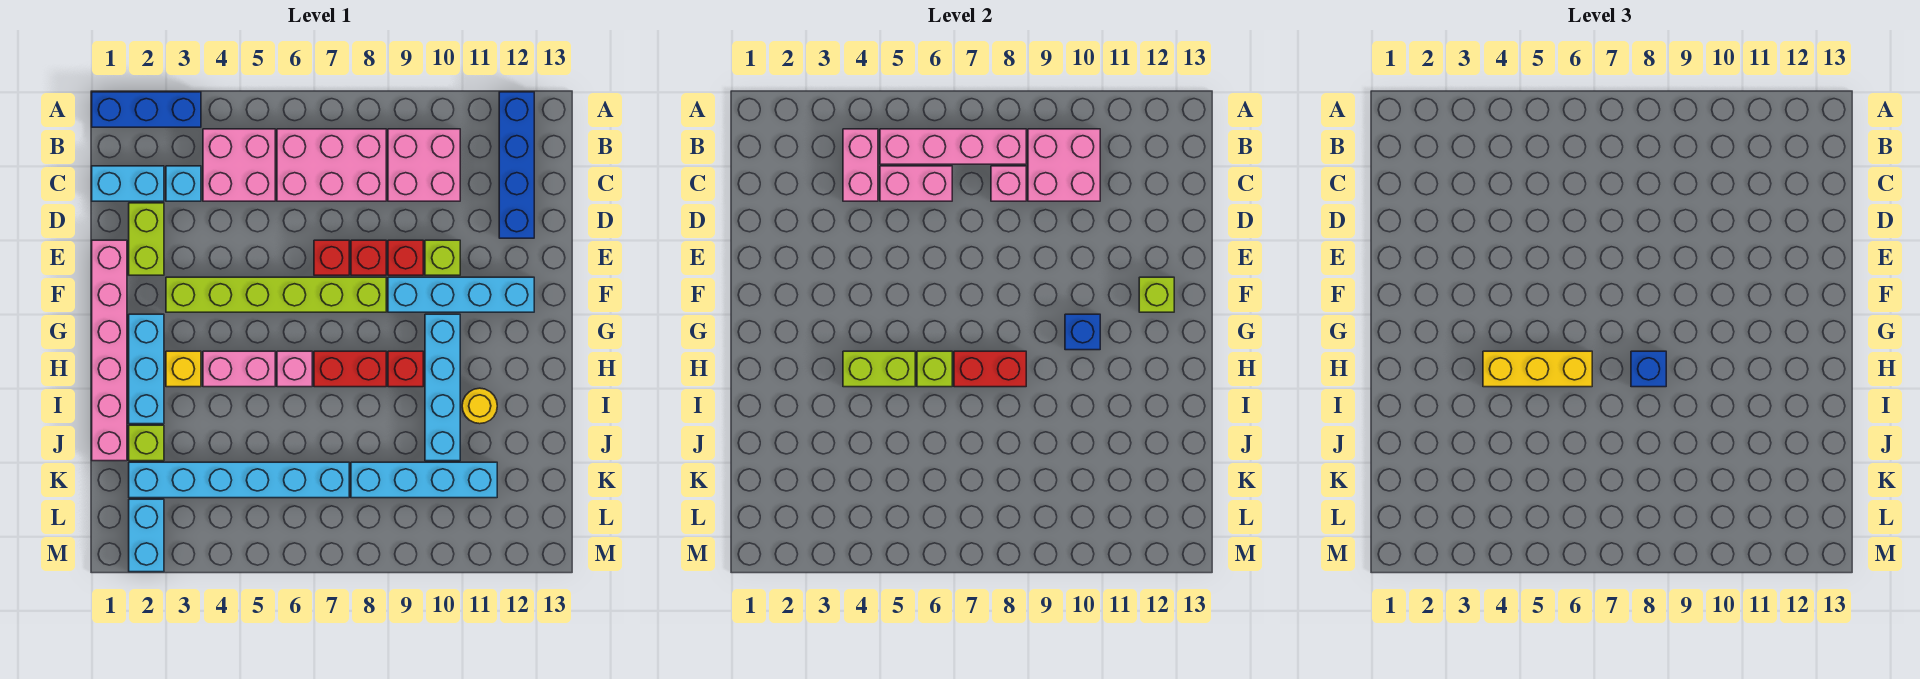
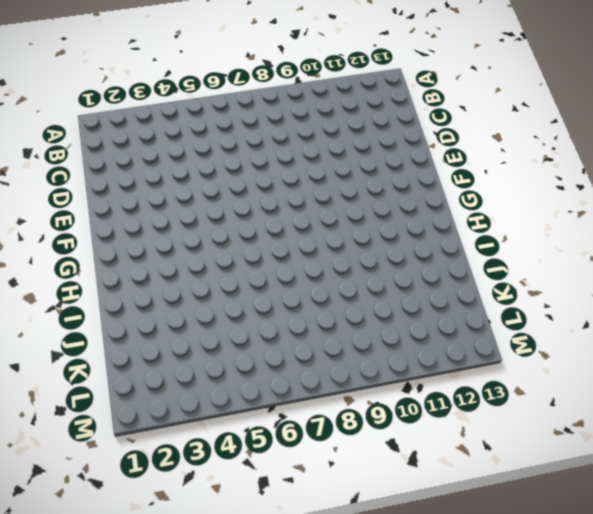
none -> blue brick A1:A3 level 1
none -> blue brick A12:D12 level 1
none -> pink brick B4:C5 level 1
none -> pink brick B6:C8 level 1

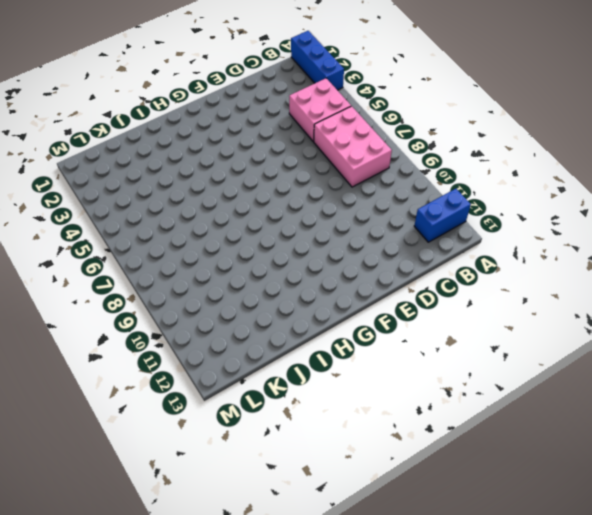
blue brick A12:B12 level 1 -> blue brick A12:D12 level 1
none -> pink brick B9:C10 level 1
none -> cyan brick C1:C2 level 1
none -> cyan brick C3 level 1
none -> lime brick D2:E2 level 1

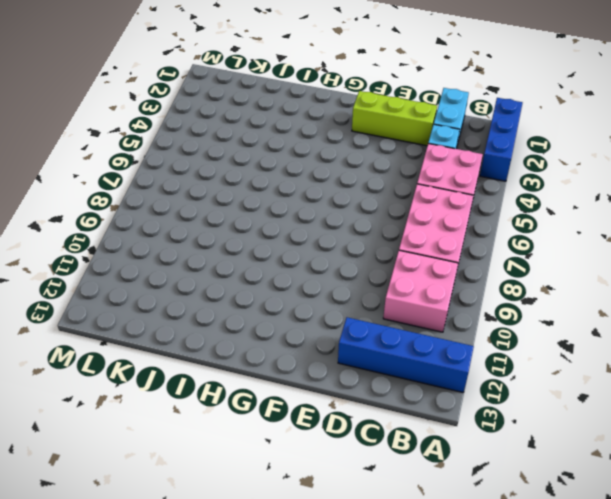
lime brick D2:F2 level 1 -> lime brick D2:E2 level 1
none -> pink brick E1:J1 level 1
none -> red brick E7 level 1
none -> red brick E8 level 1
none -> red brick E9 level 1

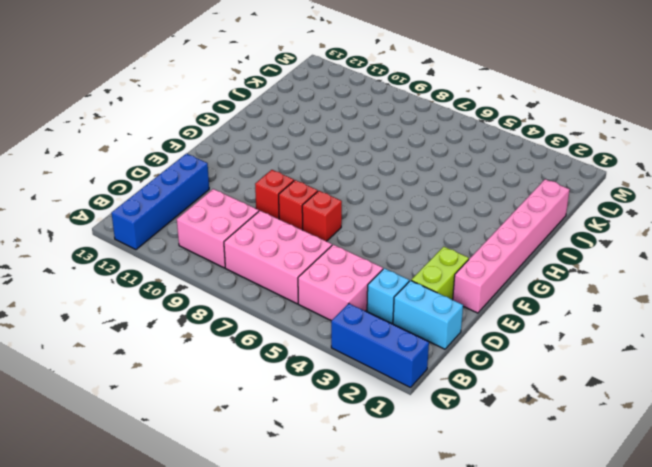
none -> lime brick E10 level 1
none -> lime brick F3:F8 level 1
none -> cyan brick F9:F12 level 1
none -> cyan brick G2:I2 level 1

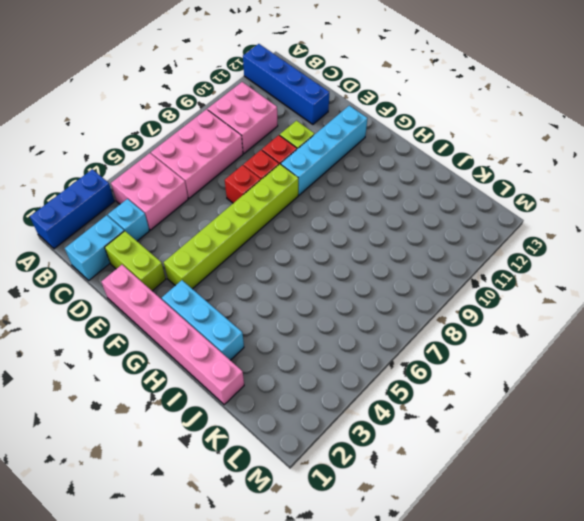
none -> cyan brick G10:J10 level 1
none -> yellow brick H3 level 1
none -> pink brick H4:H5 level 1
none -> pink brick H6 level 1

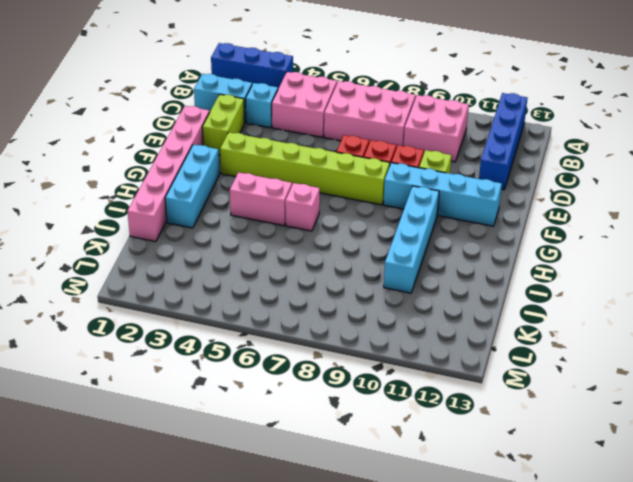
none -> yellow brick H3 level 1
none -> red brick H7:H8 level 1
none -> red brick H9 level 1
none -> yellow round brick I11 level 1

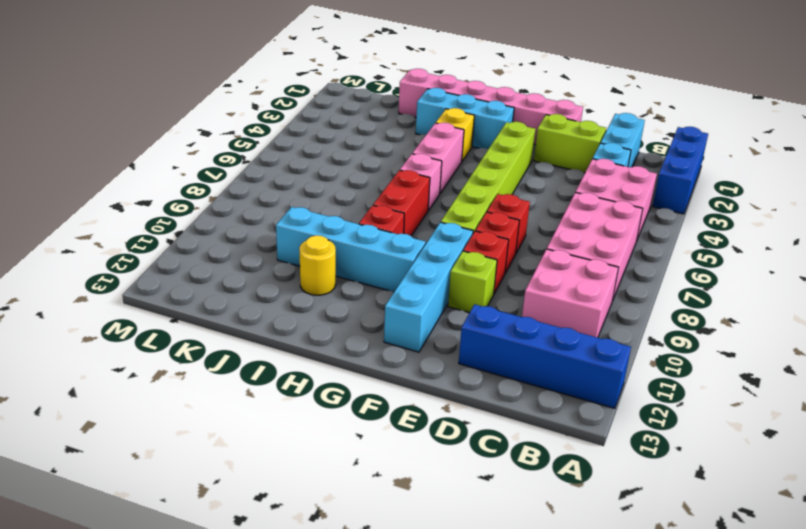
none -> lime brick J2 level 1
none -> cyan brick K2:K7 level 1
none -> cyan brick K8:K11 level 1
none -> cyan brick L2:M2 level 1

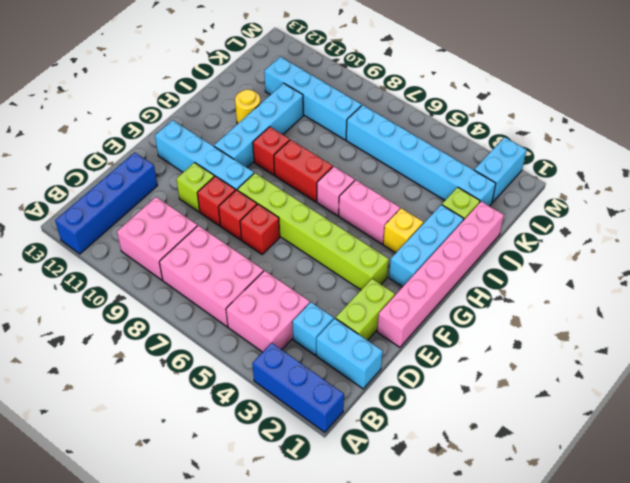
none -> pink brick B4:C4 level 2
none -> pink brick B5:B8 level 2
none -> pink brick B9:C10 level 2
none -> pink brick C5:C6 level 2

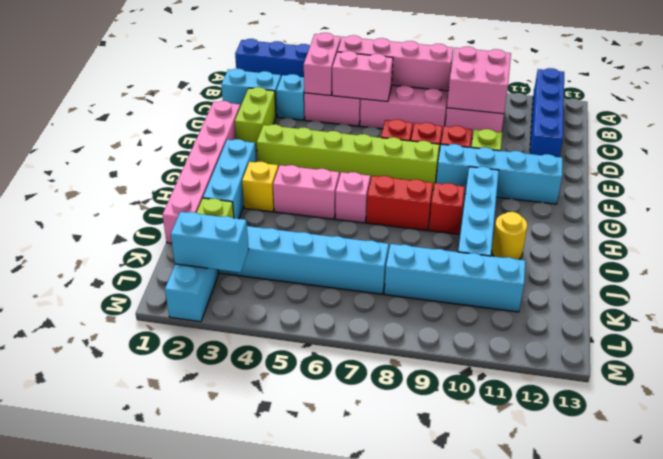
cyan brick L2:L3 level 2 -> none
none -> pink brick C8 level 2
none -> lime brick F12 level 2
none -> blue brick G10 level 2
none -> lime brick H4:H5 level 2

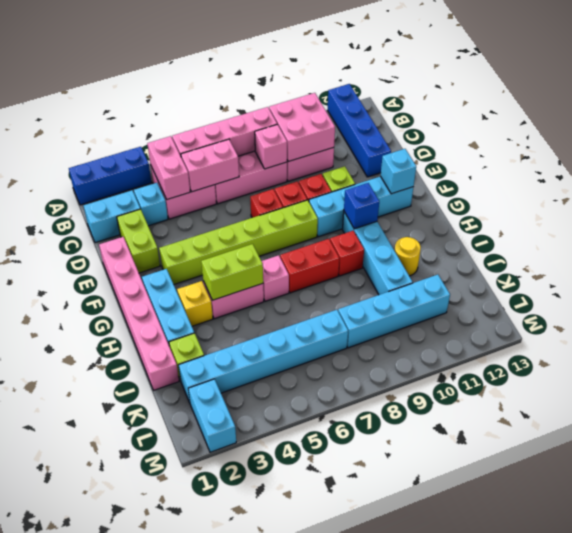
cyan brick F12 level 2 -> lime brick F12 level 2
none -> lime brick H6 level 2
none -> red brick H7:H8 level 2
none -> yellow brick H4:H6 level 3
none -> blue brick H8 level 3

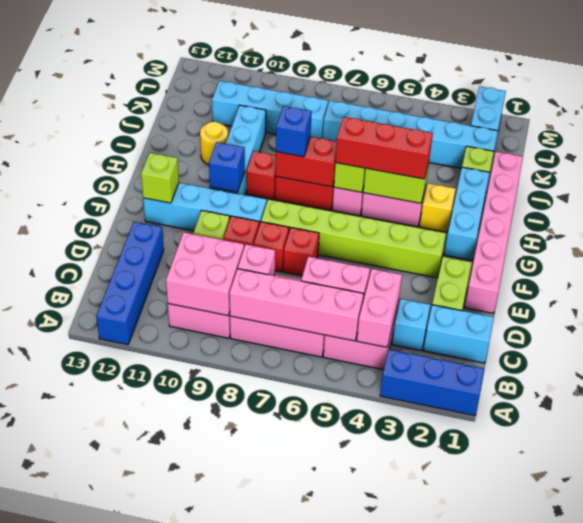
red brick H4:H6 level 3 -> yellow brick H4:H6 level 3

